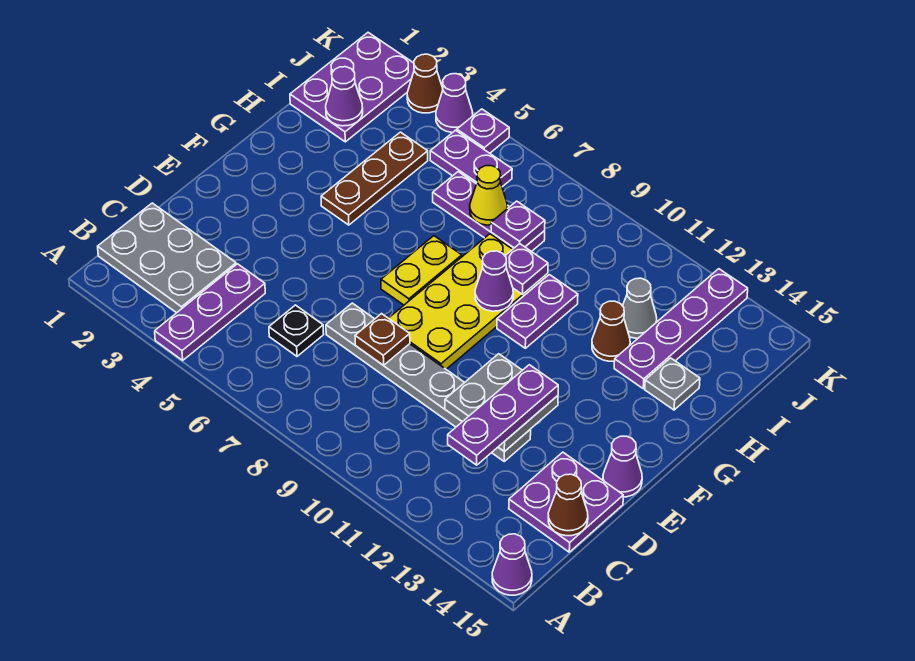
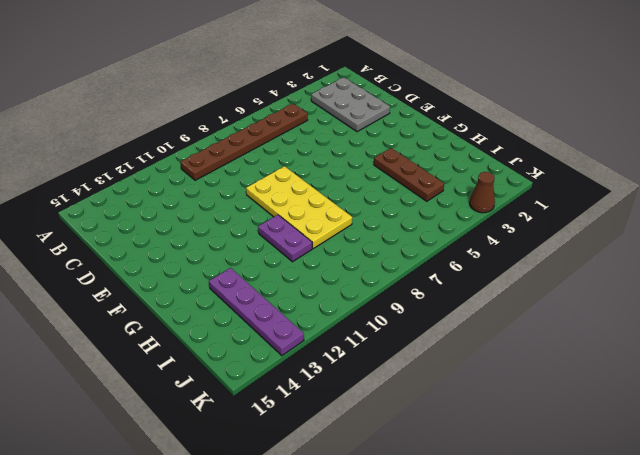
grey plate B2:D3 level 1 -> grey plate B1:C3 level 1
brown plate B5:B10 level 1 -> none
none -> purple plate A4:C4 level 1
none -> purple cone A15 level 1
none -> black plate C6 level 1
none -> purple plate C14:D15 level 1

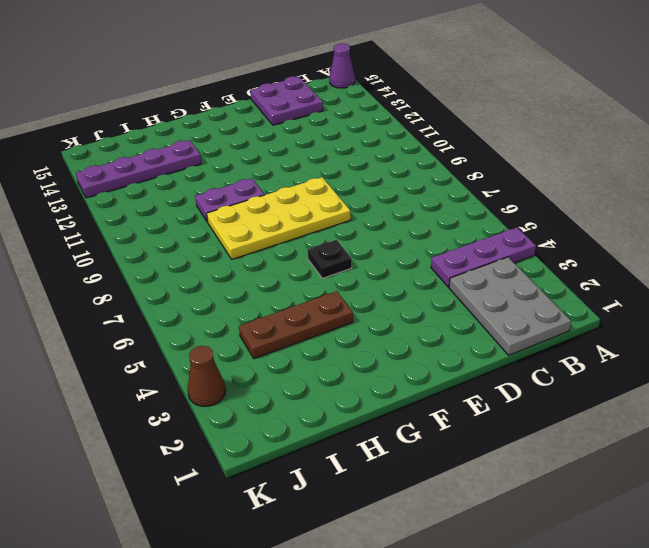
black plate F6 level 1 -> black plate C6 level 1
none -> grey plate D7:D12 level 1
none -> purple cone E15 level 1
none -> yellow plate F7:G7 level 1
none -> brown cone H12 level 1

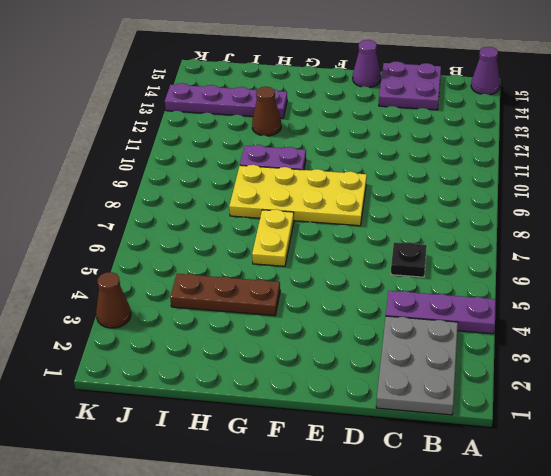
yellow plate G6:G7 level 1 -> yellow plate F7:G7 level 1
none -> grey plate D7:D12 level 1
none -> grey plate H14 level 1
none -> purple plate I1:K2 level 1
none -> purple plate I6:I8 level 1

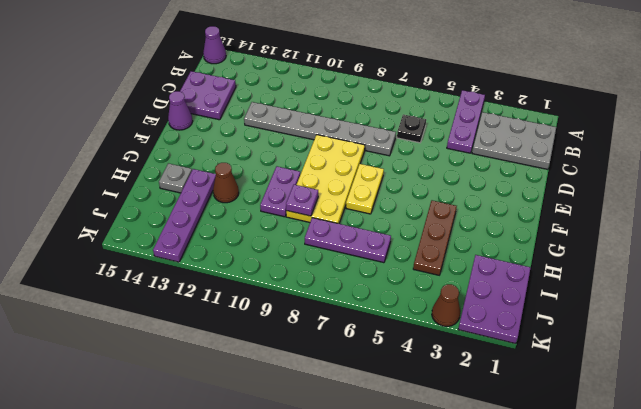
none -> grey cone I12 level 1
none -> purple plate J5:J6 level 1
none -> purple cone K4 level 1
none -> purple plate K5 level 1

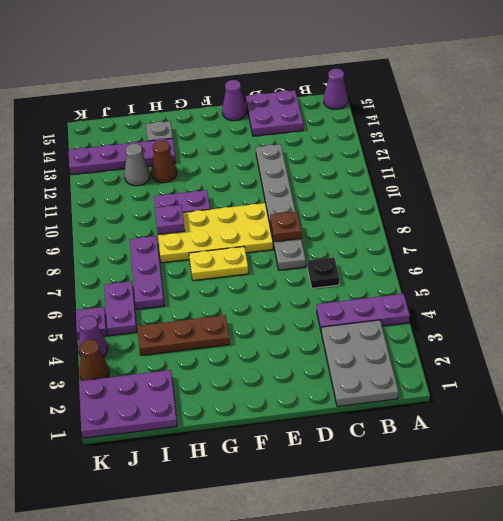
none -> brown cone C15 level 2
none -> grey plate D11:E12 level 2
none -> purple cone G9 level 2
none -> purple cone I2 level 2

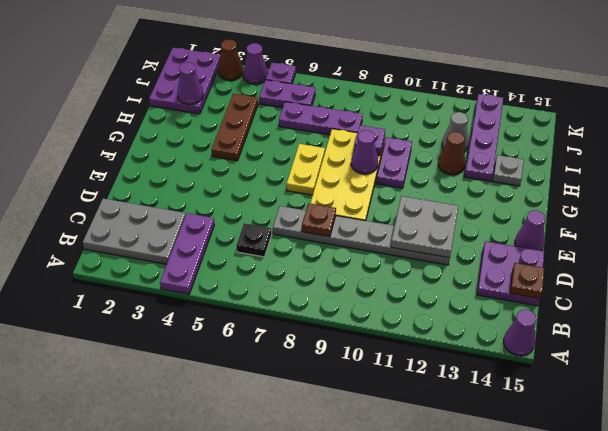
brown plate C15 level 2 -> brown cone C15 level 2
none -> yellow cone I7 level 2
none -> purple plate I8 level 2
none -> purple plate C12:E12 level 3

